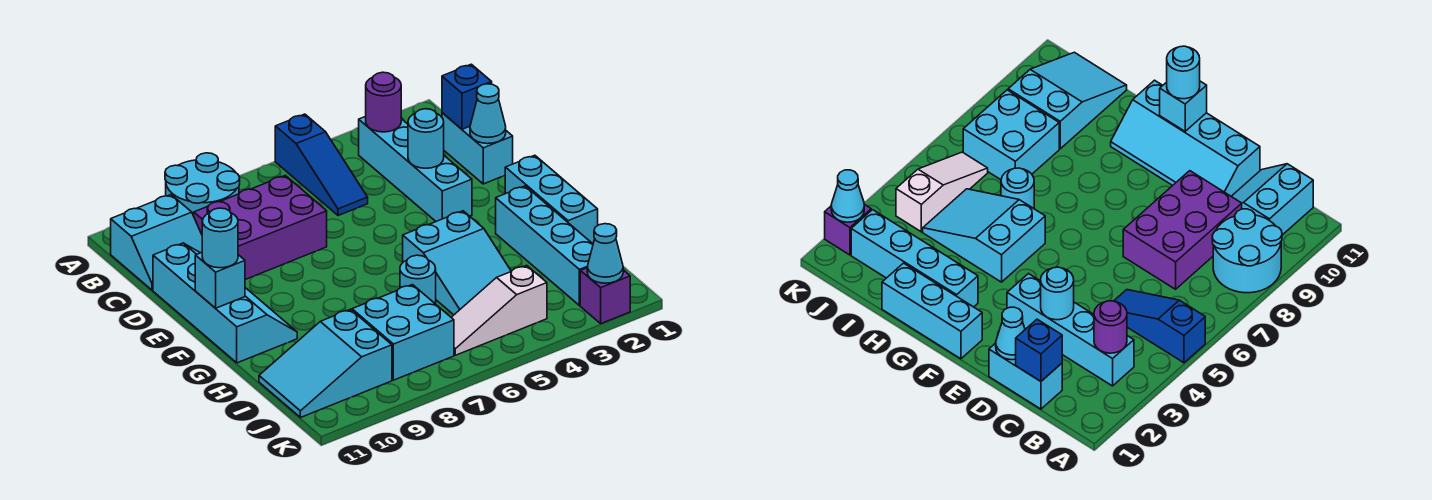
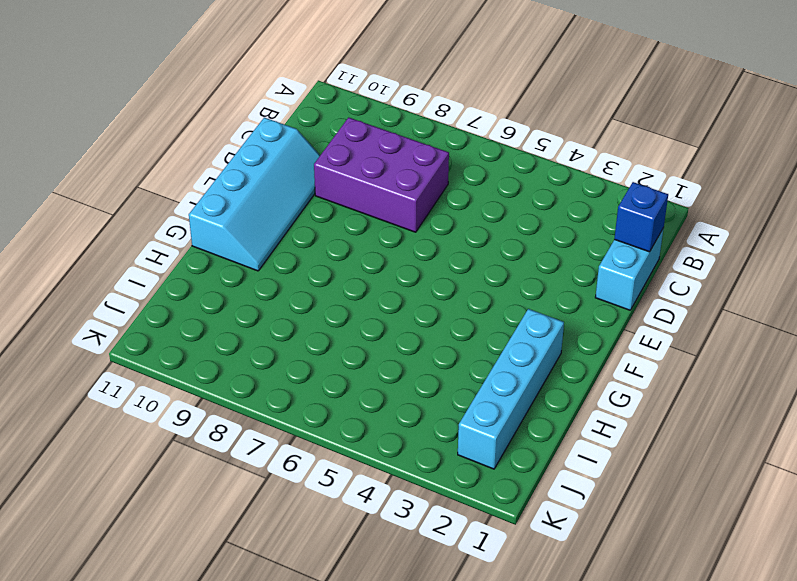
none -> blue slope A5:C5 level 1 top A
none -> cyan round brick A8:B9 level 1
none -> cyan brick B3:E3 level 1

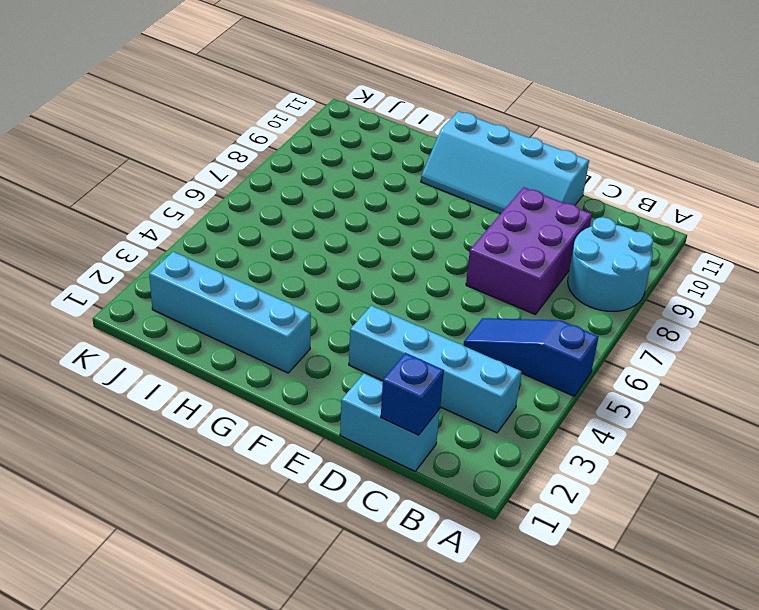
none -> cyan slope B10:C11 level 1 top B
none -> cyan brick F1:H1 level 1
none -> cyan slope G4:I5 level 1 top G

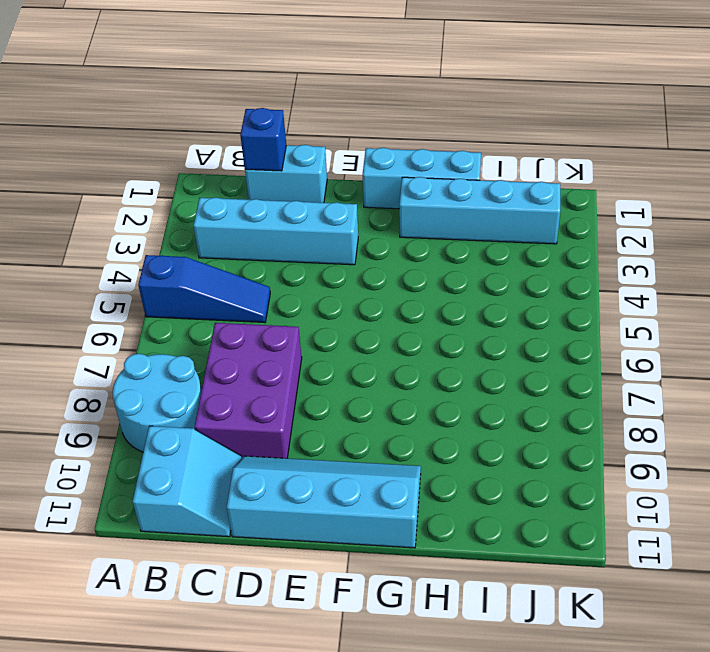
none -> cyan slope G4:I5 level 1 top G
none -> cyan round brick H6 level 1
none -> cyan brick I7:J8 level 1

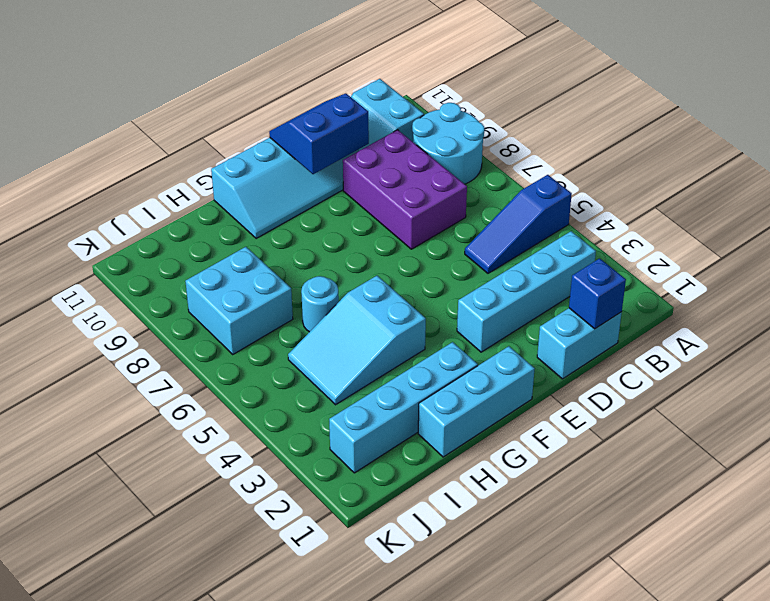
blue slope D10:E11 level 2 top 10 -> none
none -> cyan slope I9:J11 level 1 top 9
none -> white slope J4:J6 level 1 top 4
none -> purple brick K2 level 1

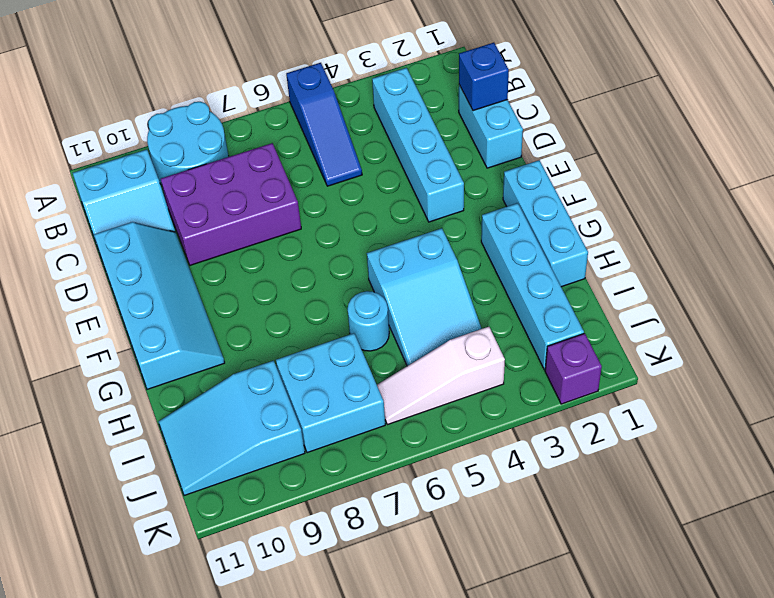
none -> purple round brick B3 level 2
none -> cyan cone D1 level 2
none -> cyan round brick D3 level 2

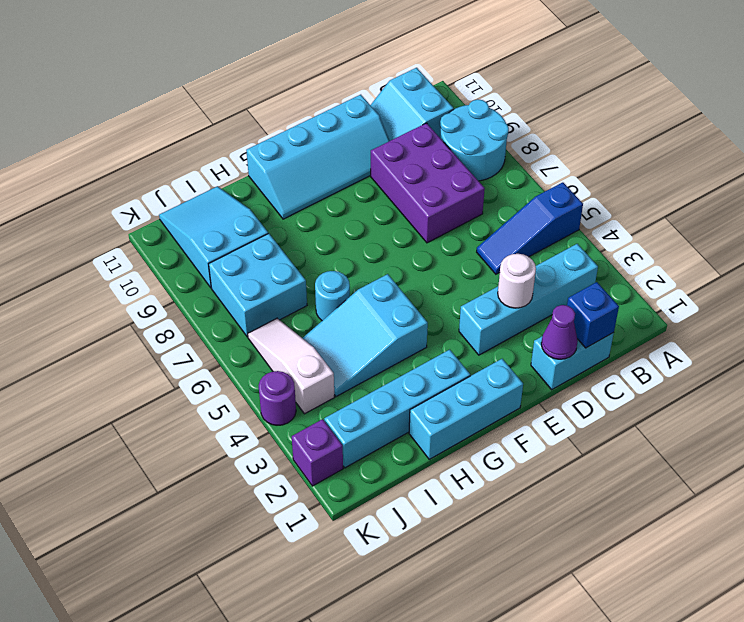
purple cone D1 level 2 -> cyan cone D1 level 2
white round brick D3 level 2 -> cyan round brick D3 level 2
purple round brick K4 level 1 -> purple round brick B3 level 2
none -> cyan brick F11 level 2
none -> cyan cone K2 level 2
none -> cyan round brick F11 level 3

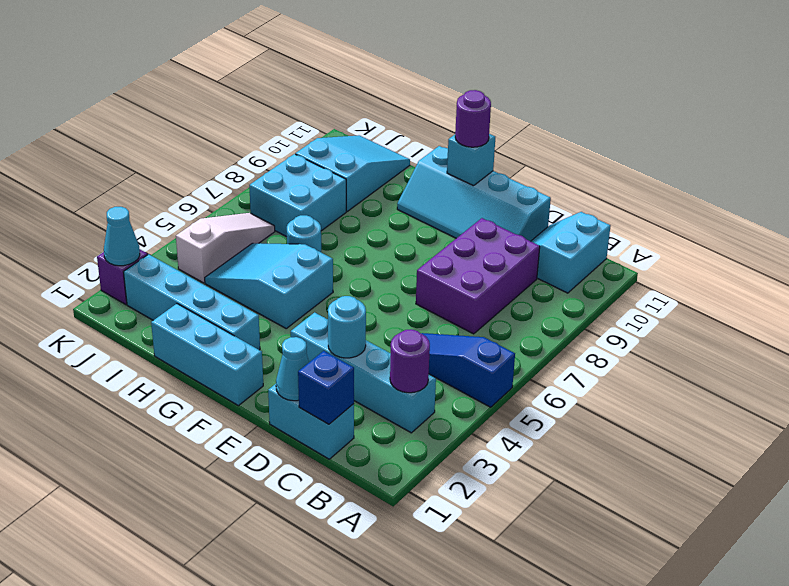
purple round brick F11 level 3 -> cyan round brick F11 level 3
none -> cyan round brick A8:B9 level 1

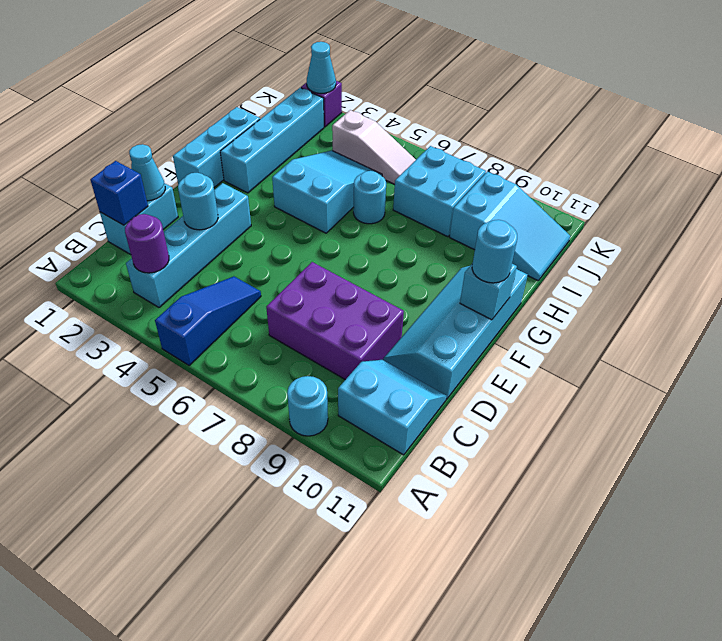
cyan round brick A9 level 1 -> cyan round brick A8:B9 level 1

